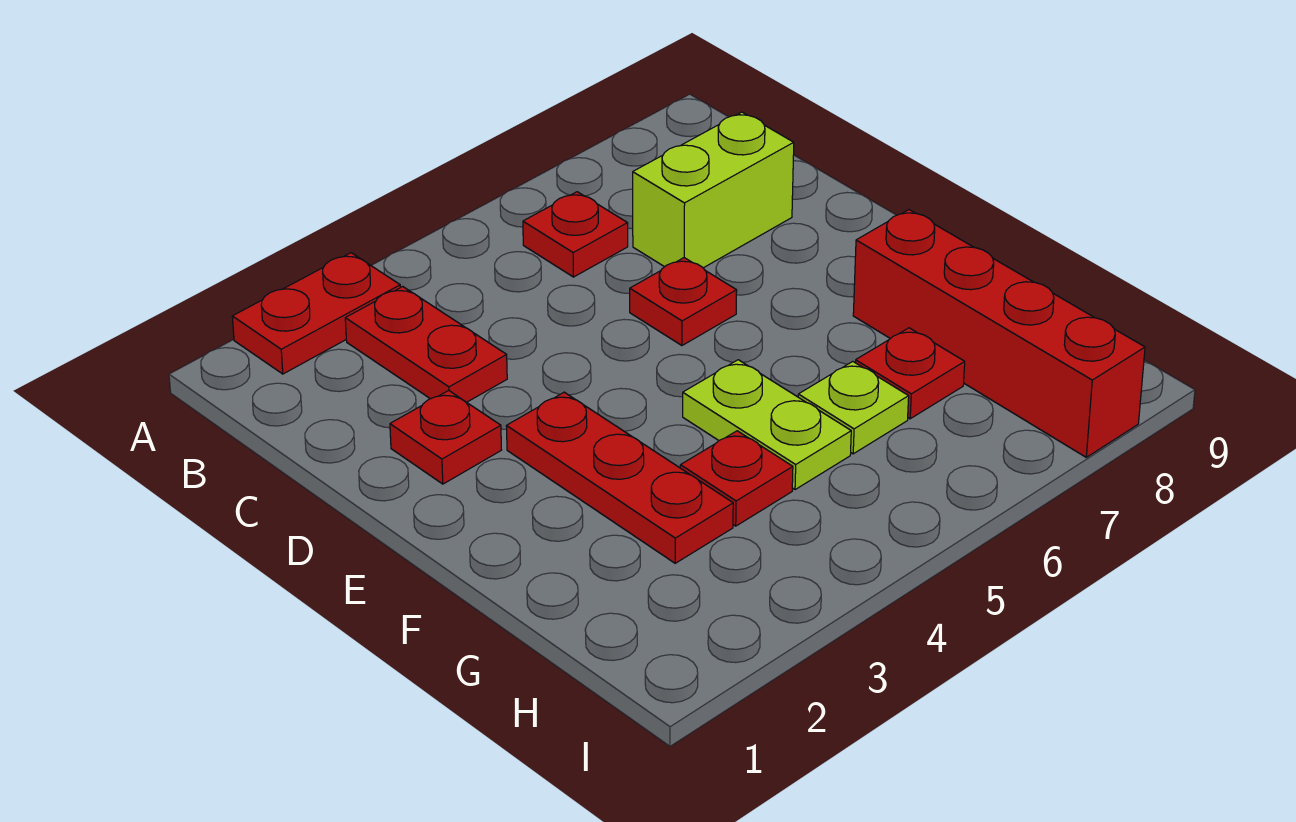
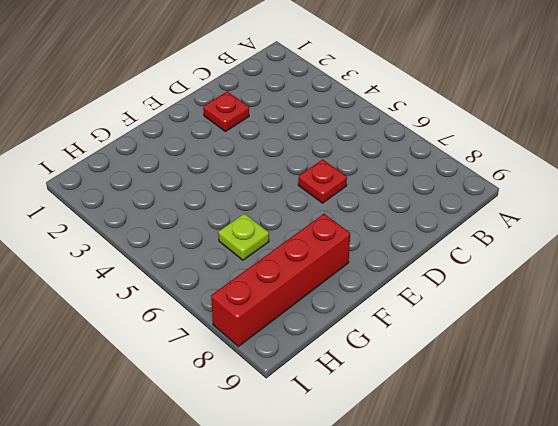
none -> red plate A2:A3 level 1
none -> red plate B3:C3 level 1
none -> red plate B6 level 1

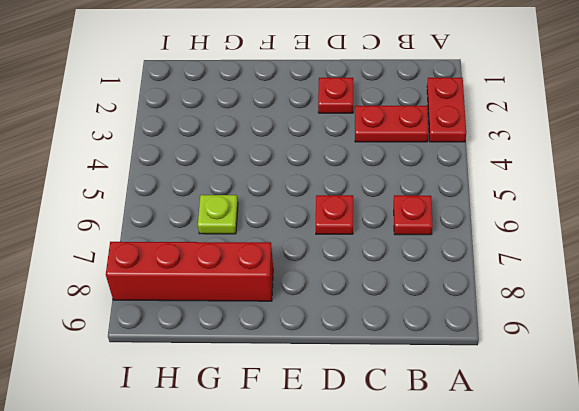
none -> lime brick C7:C8 level 1
none -> red plate E3:G3 level 1
none -> lime plate F5:G5 level 1

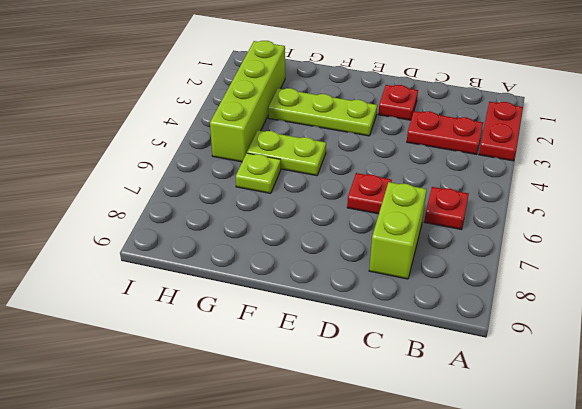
lime plate E3:G3 level 1 -> red plate E3:G3 level 1
lime brick H2:H5 level 1 -> none
none -> red brick F8:I8 level 1
none -> red plate G4 level 1
none -> red plate G7 level 1

